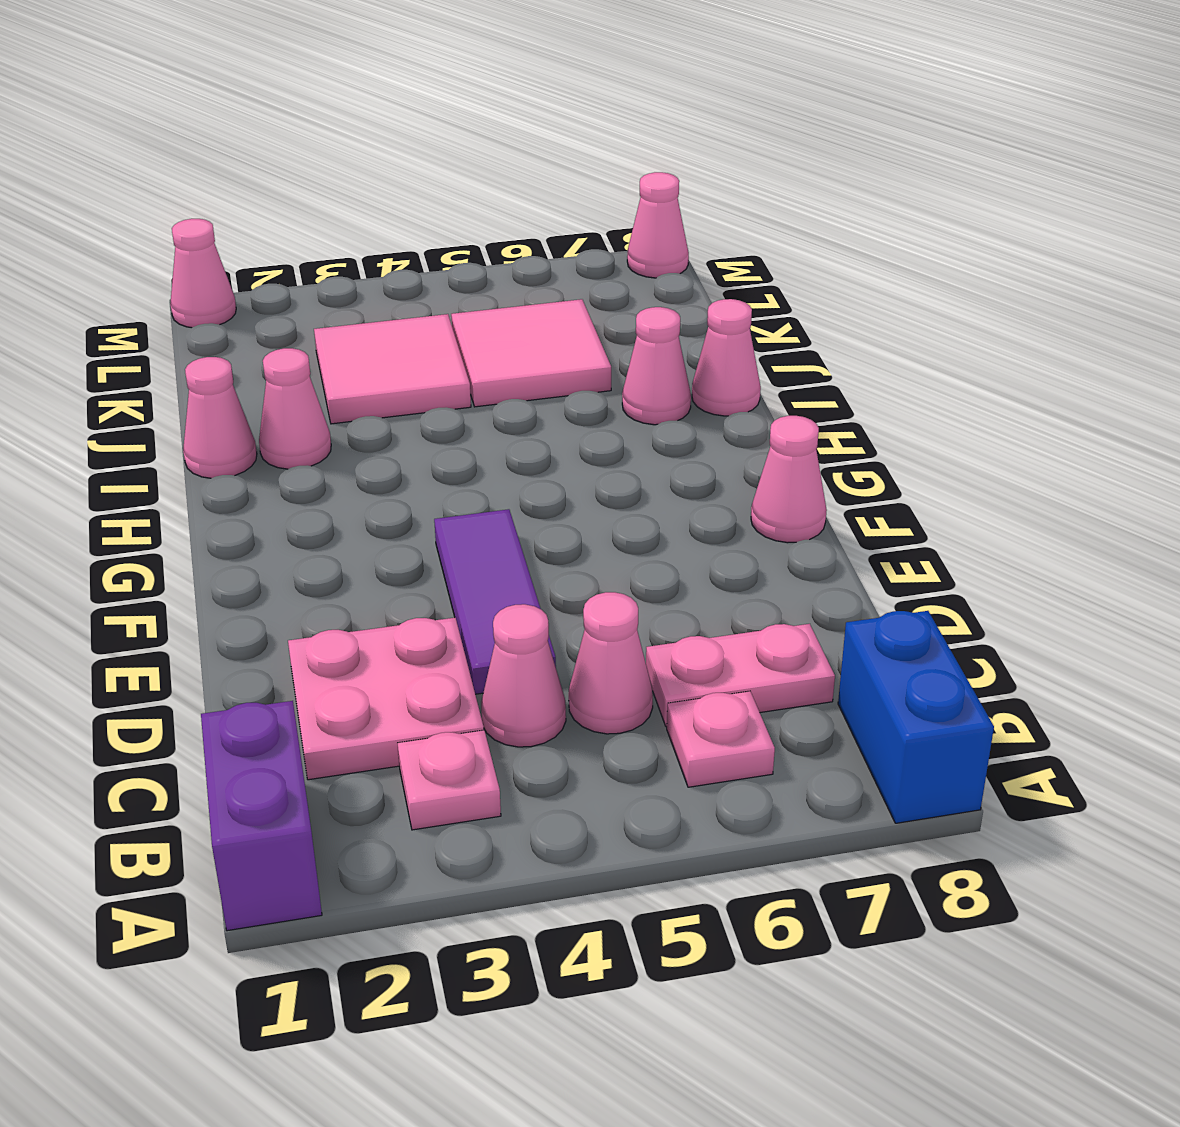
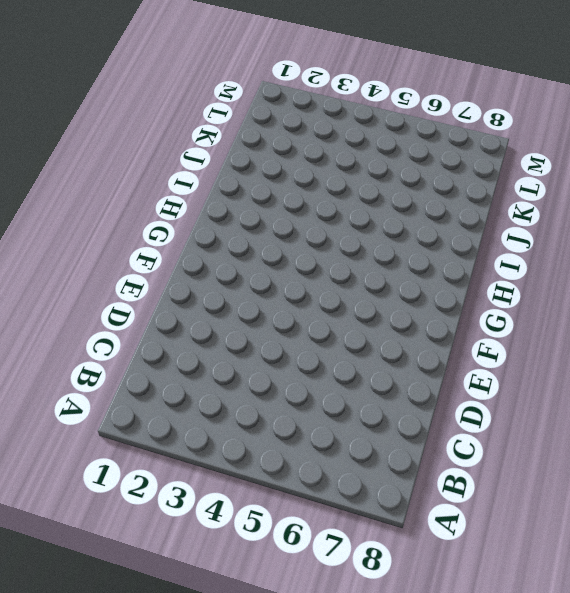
none -> purple brick A1:B1 level 1
none -> blue brick A8:B8 level 1
none -> pink plate B3 level 1

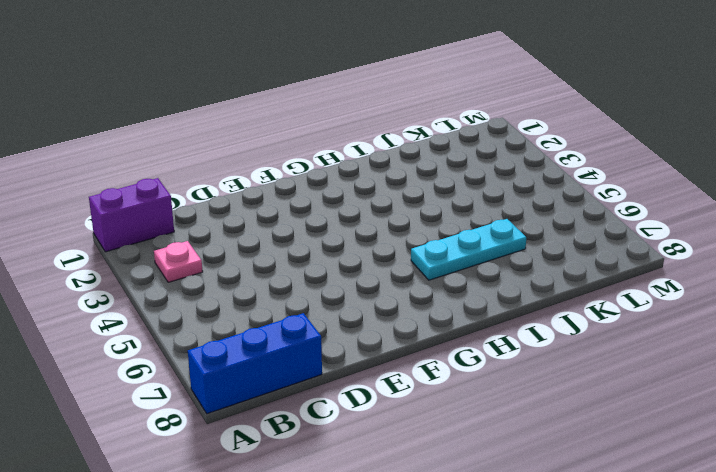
blue brick A8:C8 level 1 -> blue brick A8:B8 level 1
cyan plate H6:J6 level 1 -> pink tile J5:K6 level 1
none -> pink plate B6 level 1
none -> pink plate C2:D3 level 1
none -> pink cone C4 level 1

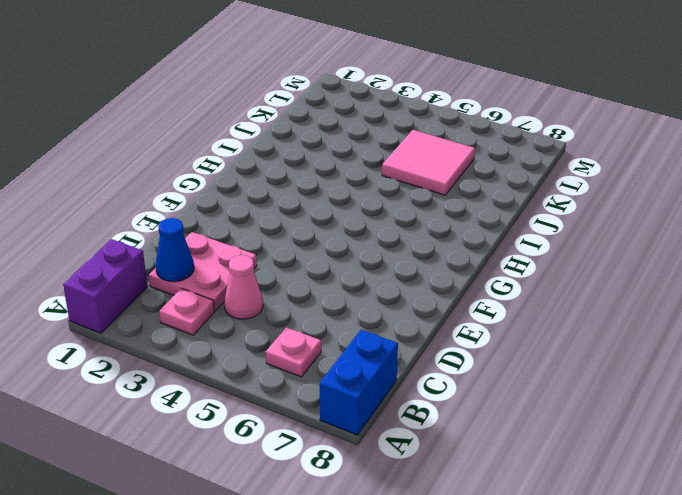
blue cone C2 level 2 -> none
none -> pink cone C5 level 1
none -> pink plate C6:C7 level 1
none -> purple tile D4:F4 level 1

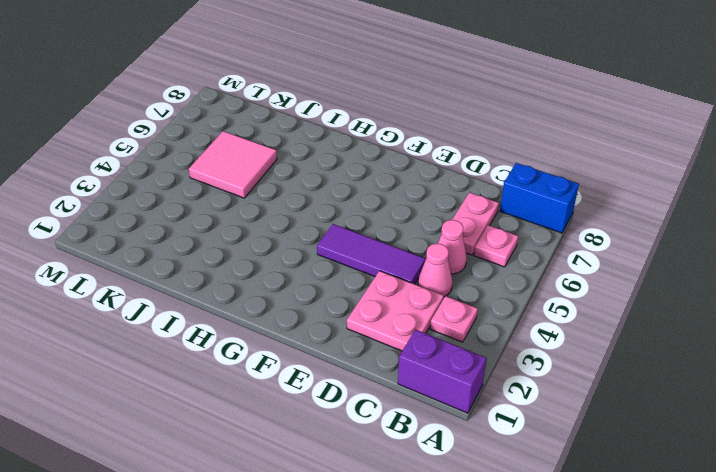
none -> pink cone F8 level 1
none -> pink cone I1 level 1
none -> pink cone I2 level 1

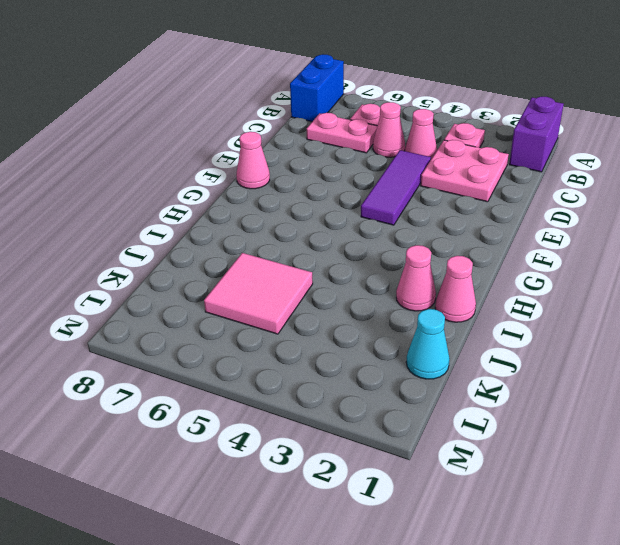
cyan cone K1 level 1 -> none
none -> pink cone I7 level 1
none -> pink cone I8 level 1
none -> pink tile J3:K4 level 1

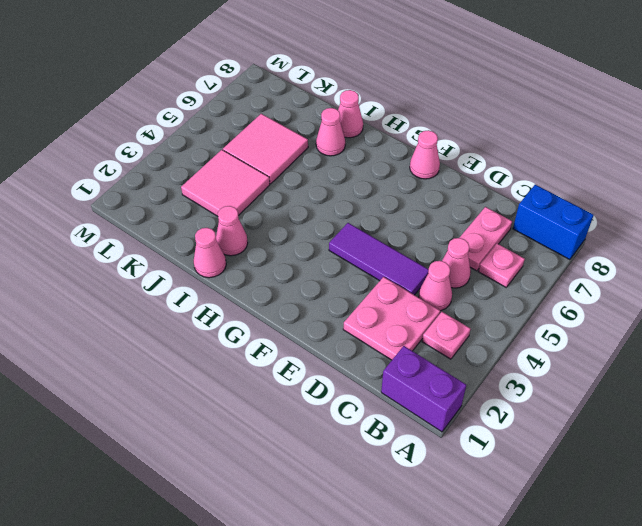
none -> pink cone M1 level 1
none -> pink cone M8 level 1

